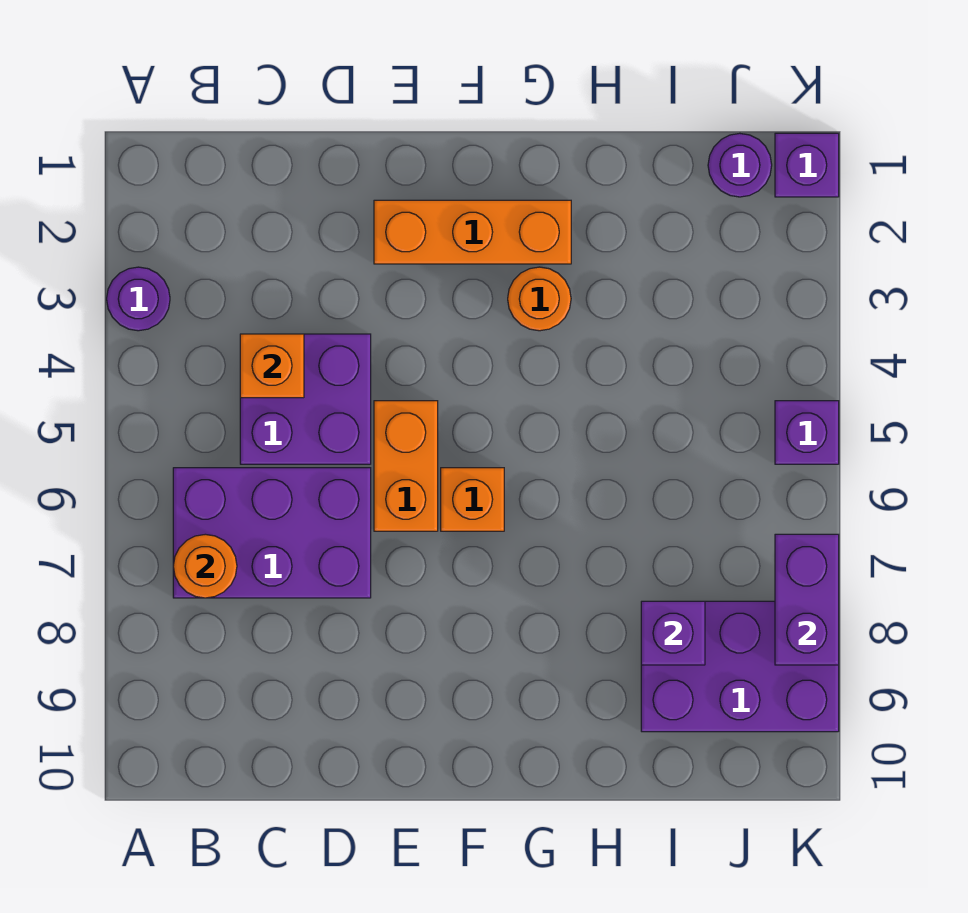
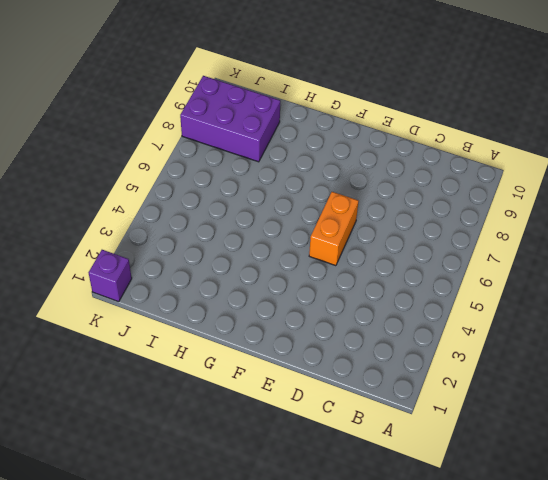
none -> purple round brick A3 level 1
none -> purple brick B6:D7 level 1
none -> purple brick C4:D5 level 1

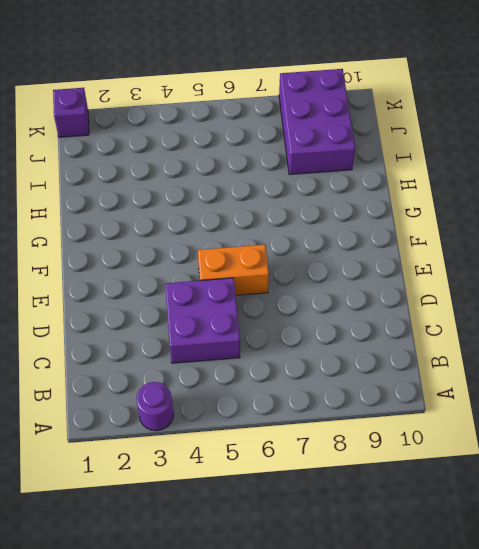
none -> purple brick B6:D7 level 1
none -> orange brick E2:G2 level 1
none -> orange brick F6 level 1

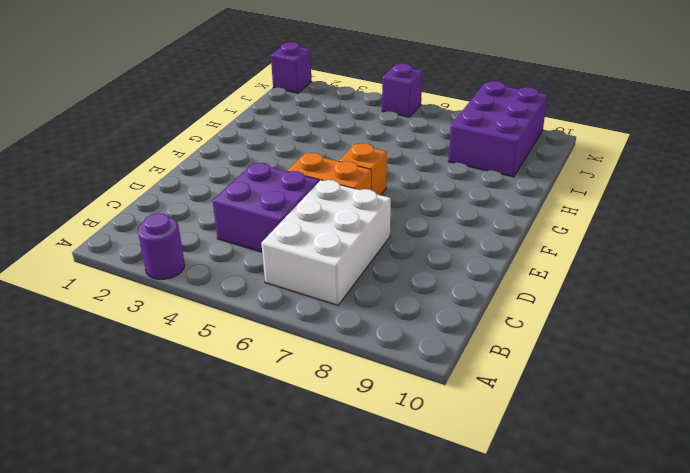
white brick B6:D7 level 1 -> purple brick B6:D7 level 1
none -> orange brick E2:G2 level 1
none -> orange round brick G3 level 1
none -> purple round brick J1 level 1

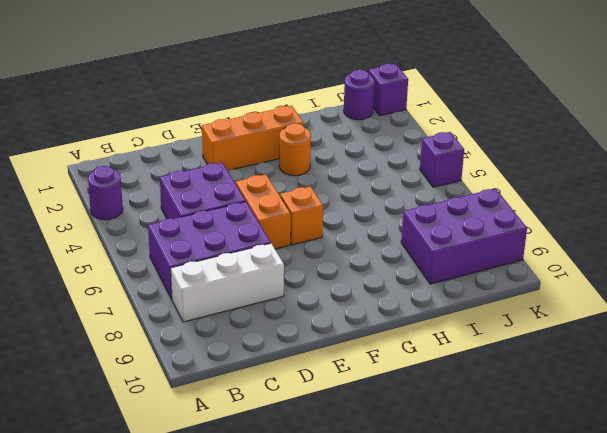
white brick B8:D8 level 1 -> none
none -> orange round brick B7 level 2
none -> orange brick C4 level 2
none -> purple brick I8 level 2

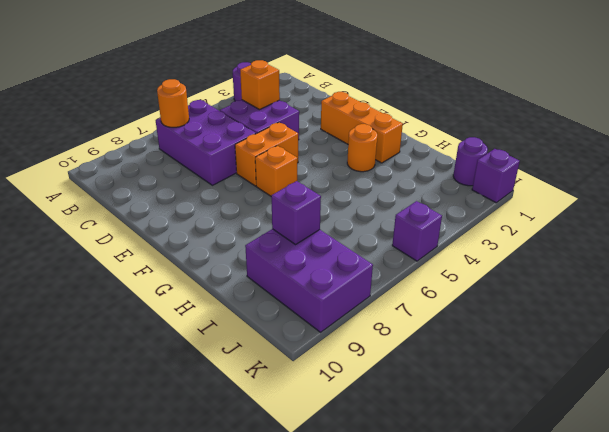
none -> purple brick K7:K8 level 2

